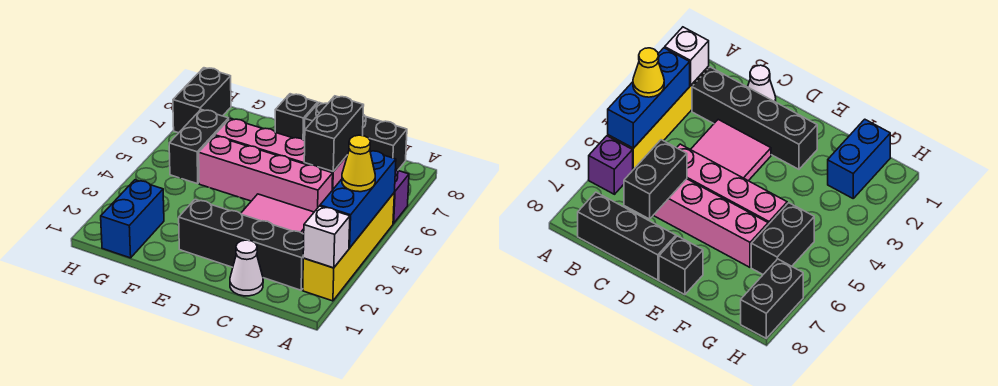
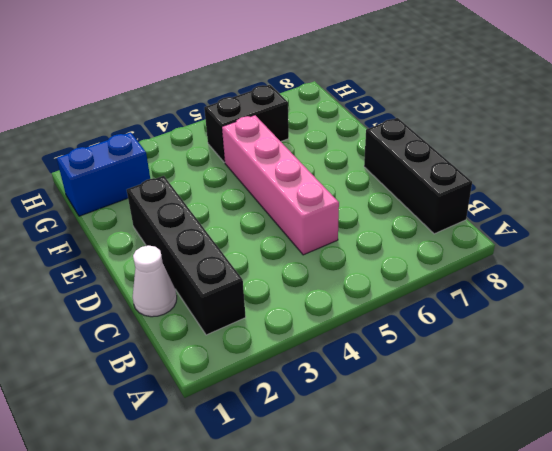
none -> yellow brick A2:A5 level 1
none -> purple brick A6 level 1
none -> pink tile C3:D4 level 1

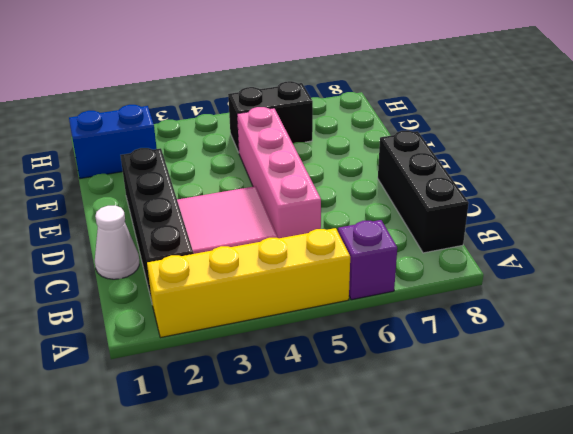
none -> pink brick C6:F6 level 1
none -> black brick E8 level 1
none -> black brick H7:H8 level 1

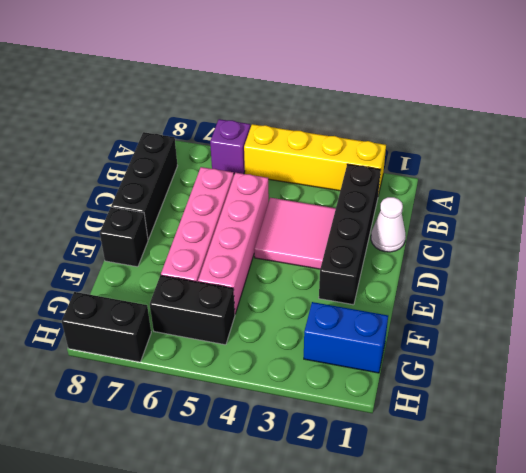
none -> white brick A2 level 2
none -> blue brick A3:A5 level 2
none -> black brick C6:C7 level 2

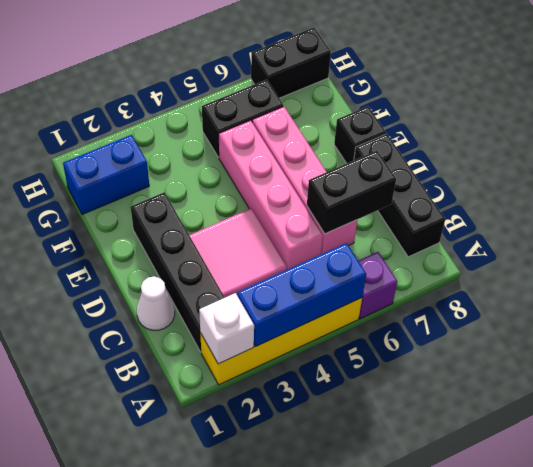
none -> yellow cone A4 level 3

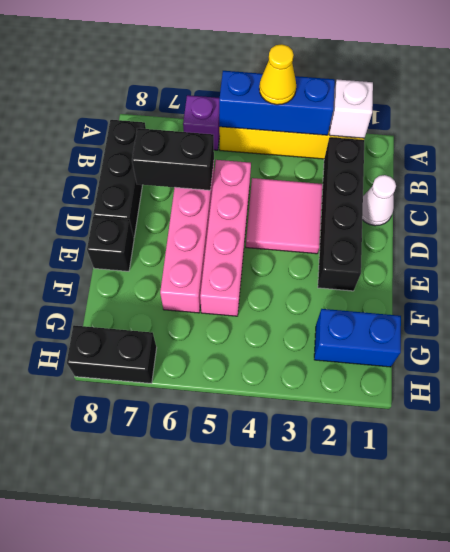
none -> black brick G5:G6 level 1

